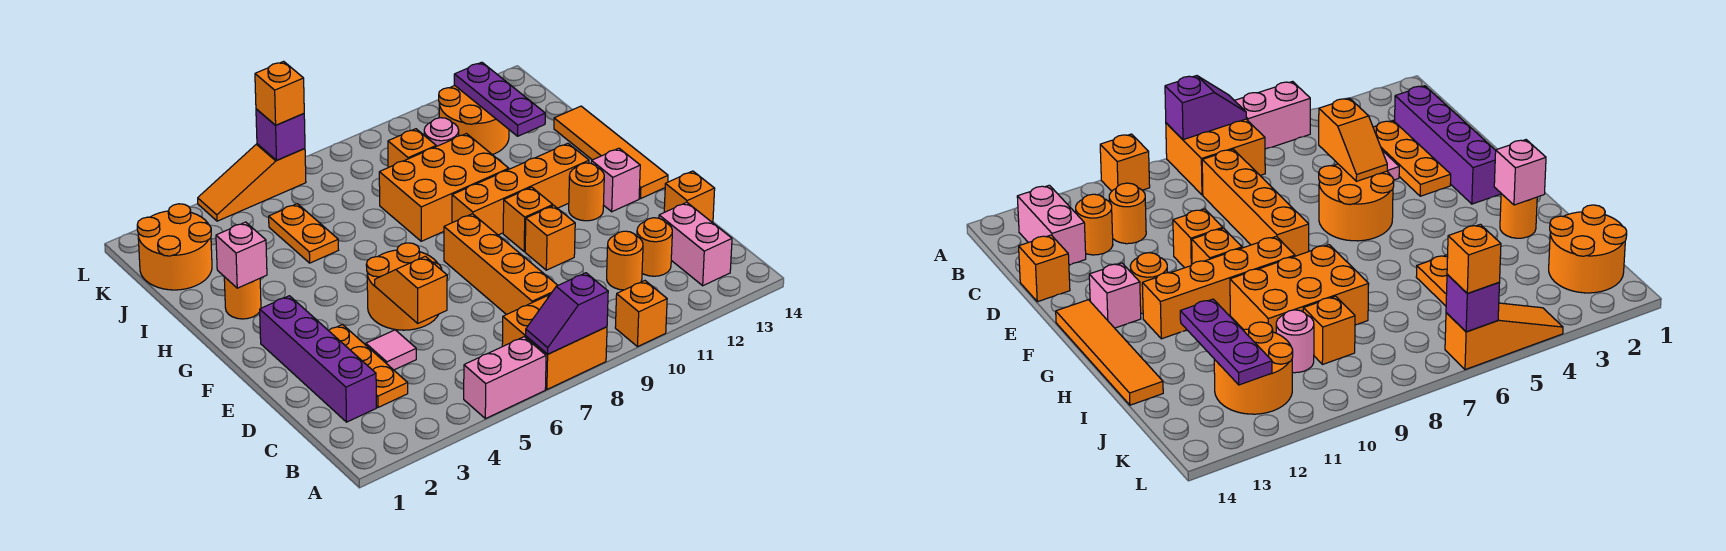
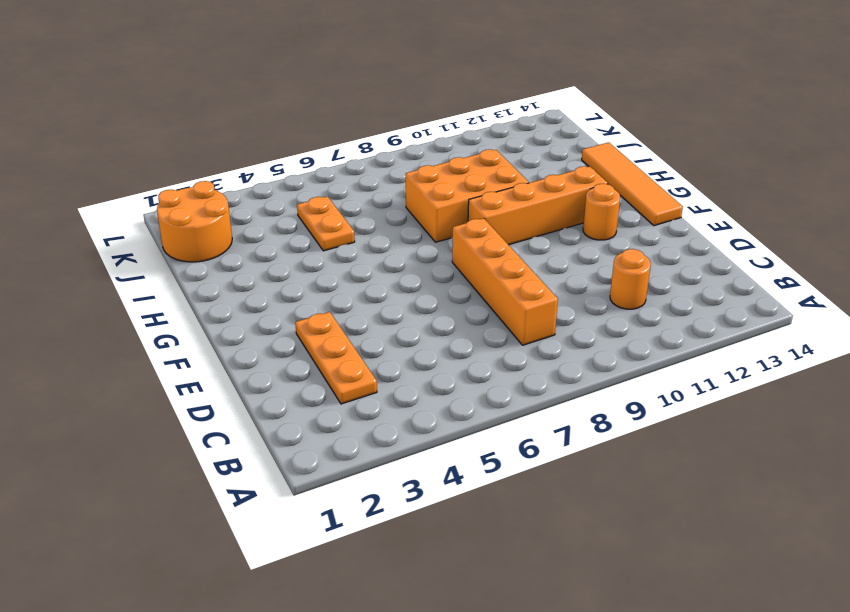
none -> pink brick A5:A6 level 1
none -> orange brick A7:B8 level 1
none -> orange brick A10 level 1
none -> pink brick B13:C13 level 1

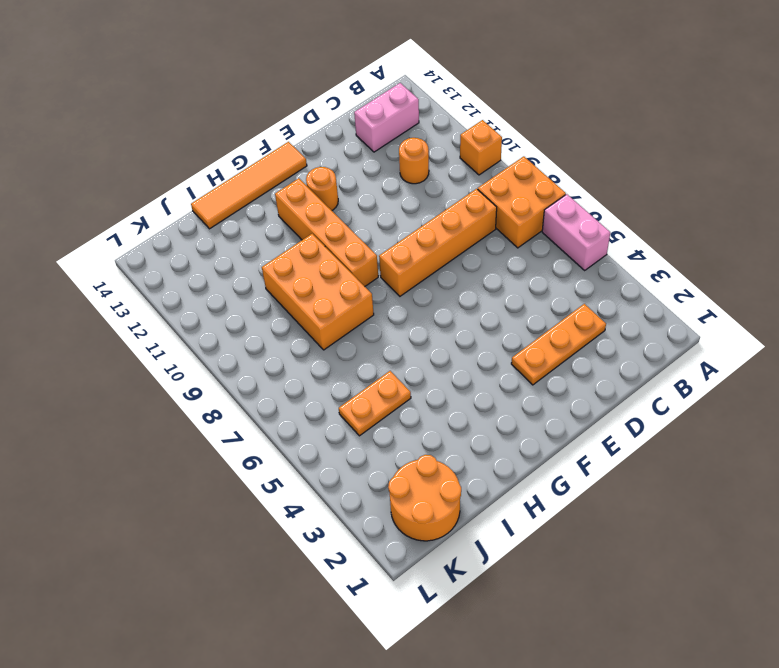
none -> purple brick C2:F2 level 1
none -> orange round brick C12 level 1
none -> pink tile D4 level 1
none -> orange brick D14 level 1

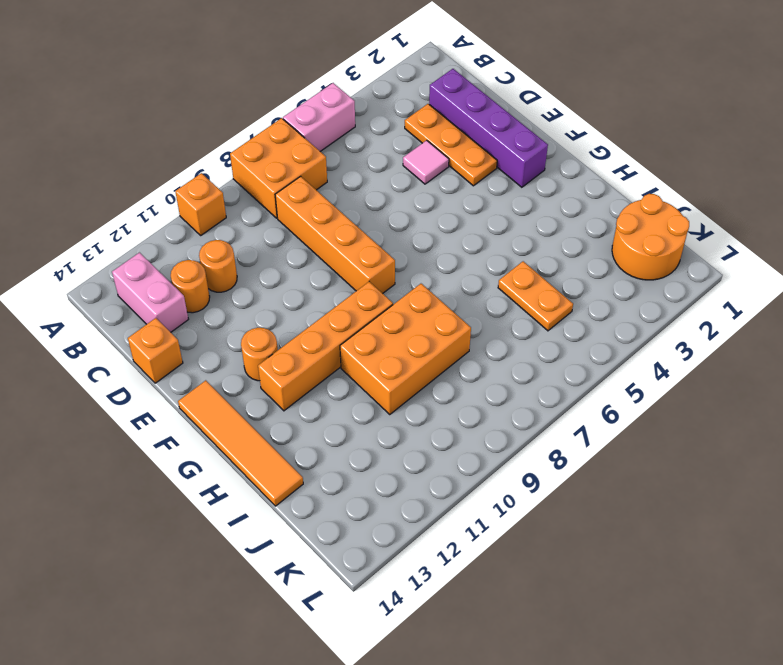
none -> orange round brick E5:F6 level 1
none -> orange brick E10 level 1
none -> orange brick F10 level 1
none -> pink brick F13 level 1

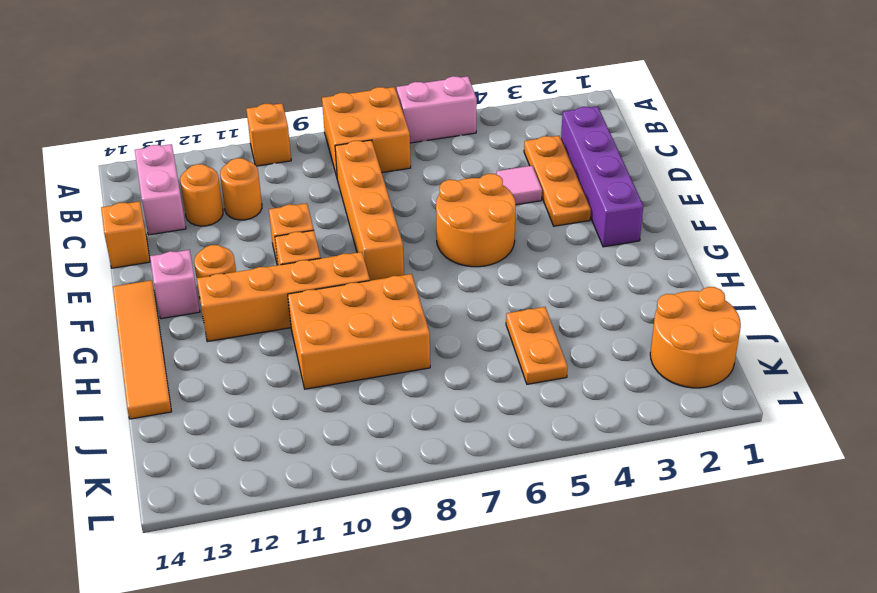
none -> orange round brick H2 level 1
none -> orange brick J9 level 1
none -> pink round brick J10 level 1
none -> orange round brick J11:K12 level 1

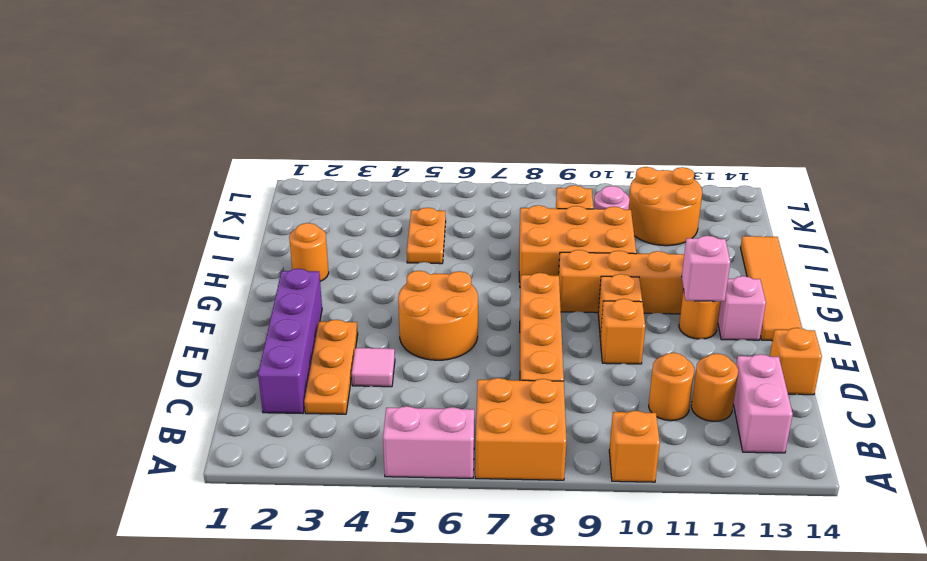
pink brick F12 level 2 -> pink brick H2 level 2
none -> orange round brick J1:K2 level 1
none -> orange slope L4:L6 level 1 top 6
none -> purple slope A7:A8 level 2 top 8
none -> orange slope D5:E5 level 2 top D

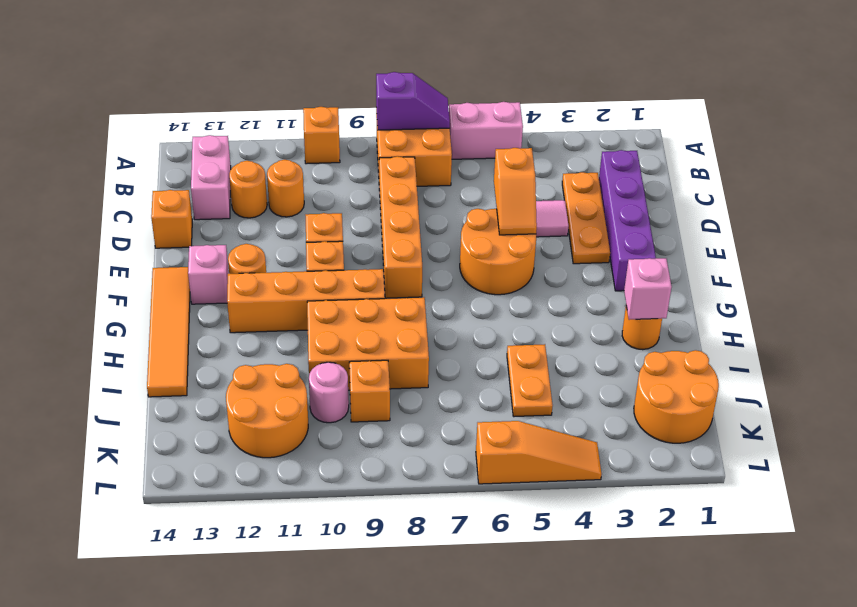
none -> purple plate I12:K12 level 2
none -> purple brick L6 level 2
none -> orange brick L6 level 3

